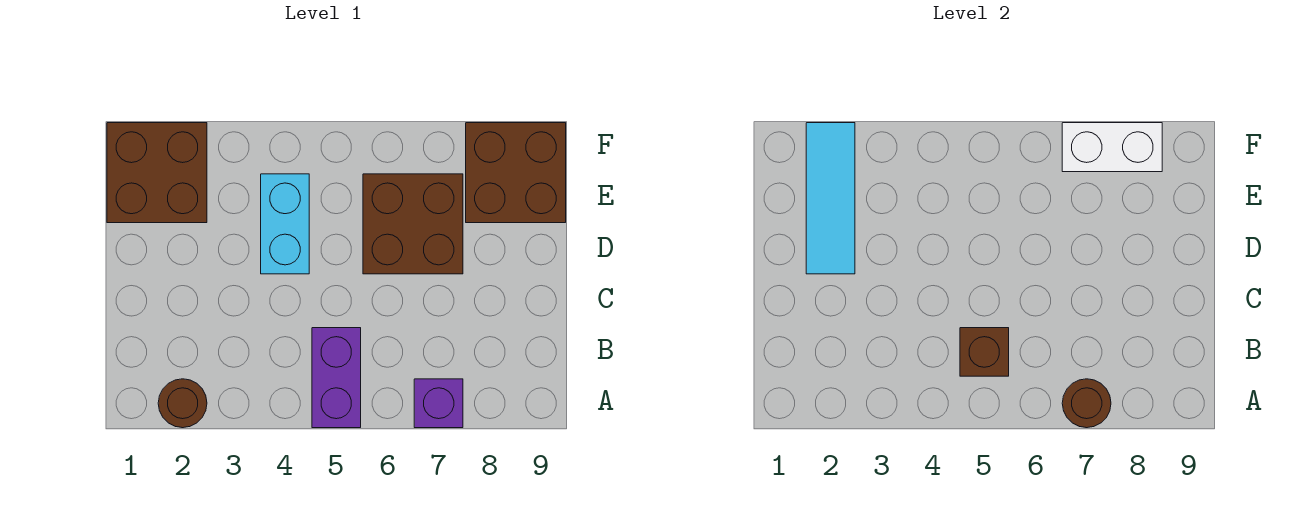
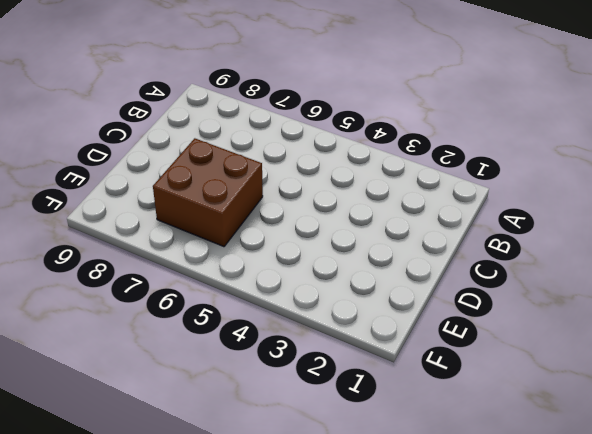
none -> brown round brick A2 level 1
none -> purple brick A5:B5 level 1

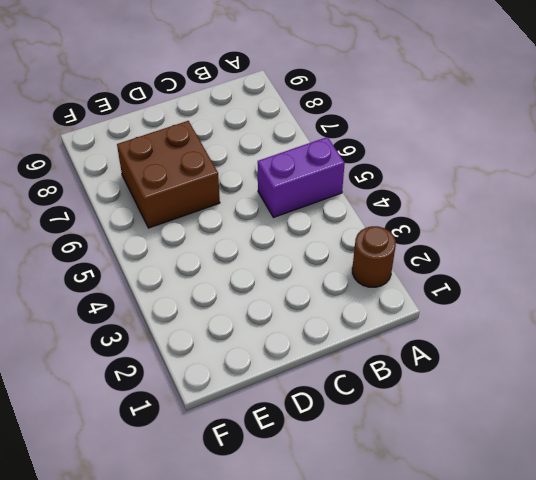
none -> purple brick A7 level 1
none -> cyan brick D4:E4 level 1

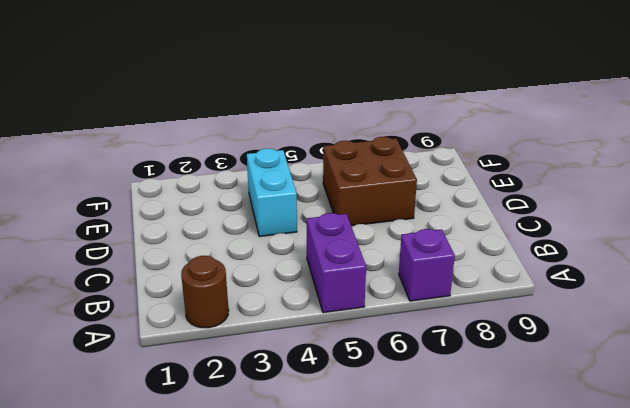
none -> brown brick E1:F2 level 1
none -> brown brick E8:F9 level 1

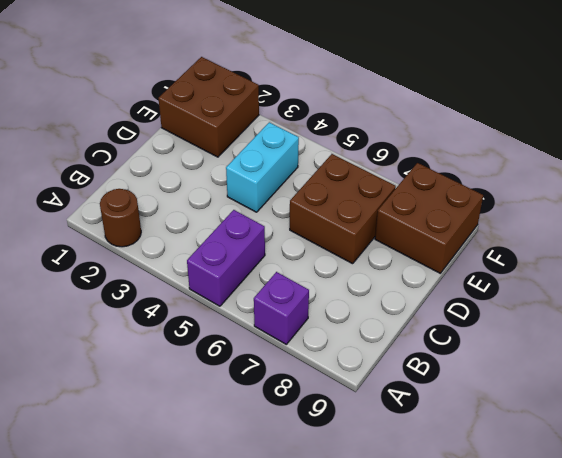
none -> brown round brick A7 level 2
none -> brown brick B5 level 2

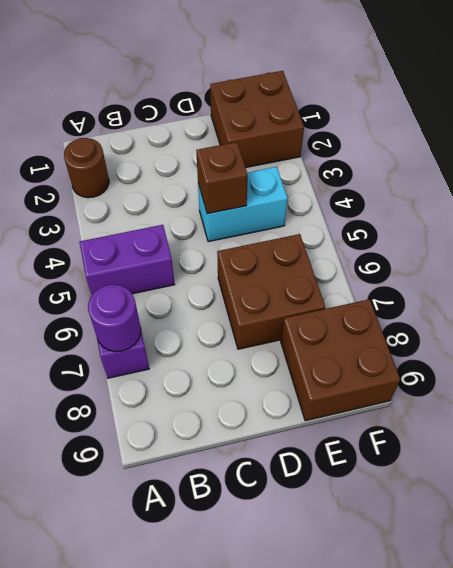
purple round brick A7 level 2 -> brown round brick A7 level 2
brown brick D4 level 2 -> brown brick B5 level 2
none -> cyan tile D2:F2 level 2
none -> white brick F7:F8 level 2

